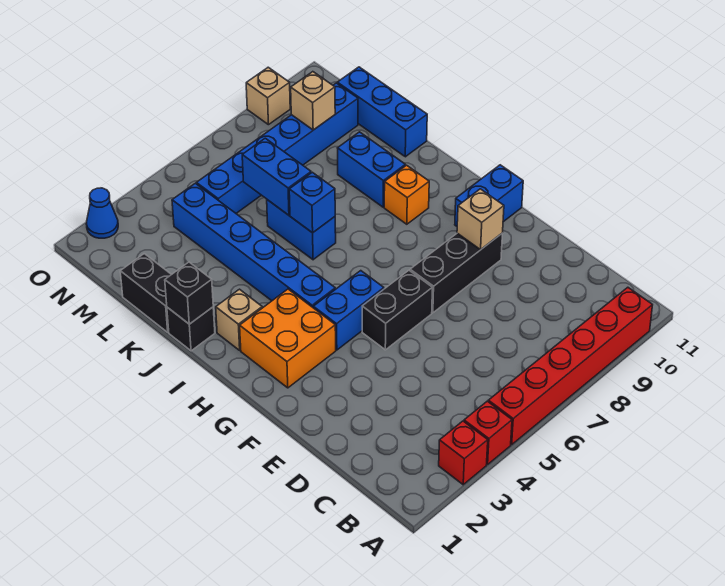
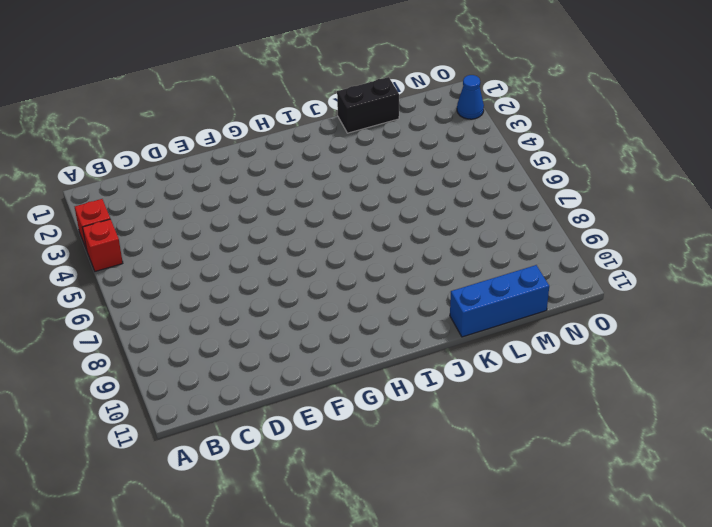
none -> red brick A5:A10 level 1
none -> black brick F5:F6 level 1
none -> black brick F7:F9 level 1

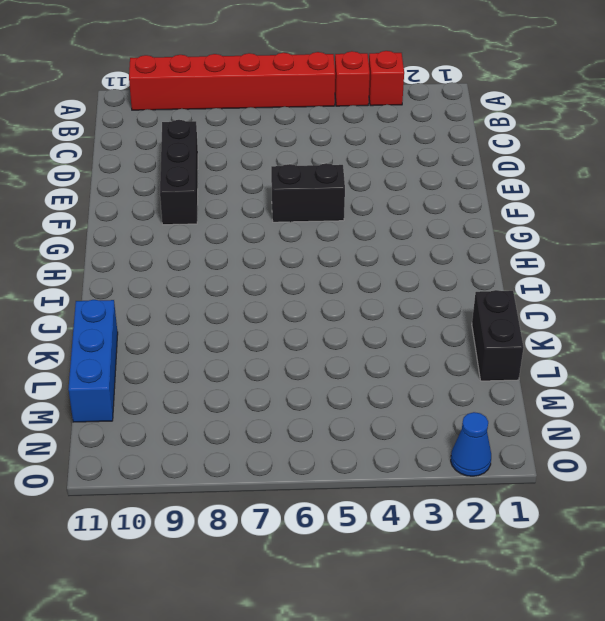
black brick D9:F9 level 1 -> black brick F7:F9 level 1
none -> orange brick G2:H3 level 1
none -> blue brick G4:G5 level 1
none -> blue brick G10:G11 level 1

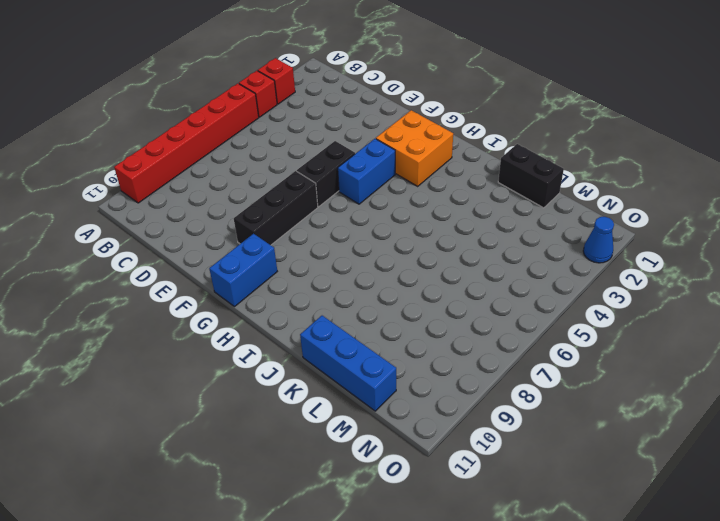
none -> blue brick H4:M4 level 1
none -> tan brick I2 level 1
none -> orange brick I9 level 1

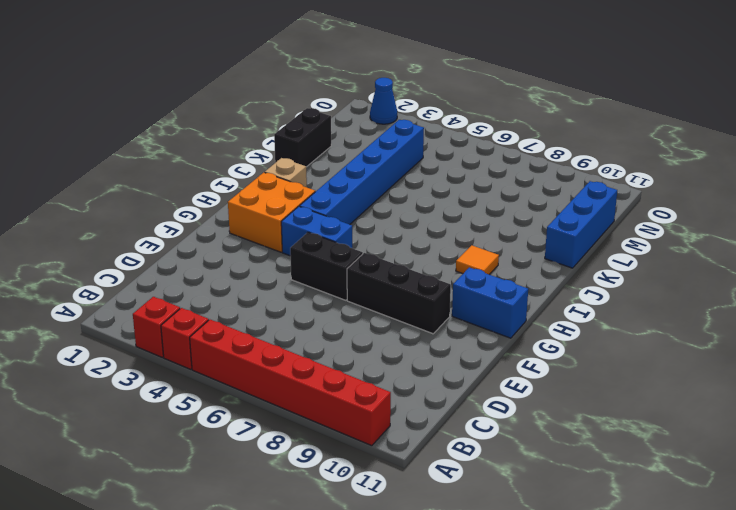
orange tile I9 level 1 -> orange brick I9 level 1
none -> black brick J1 level 1
none -> blue brick J6:K6 level 1
none -> blue brick J9:K9 level 1

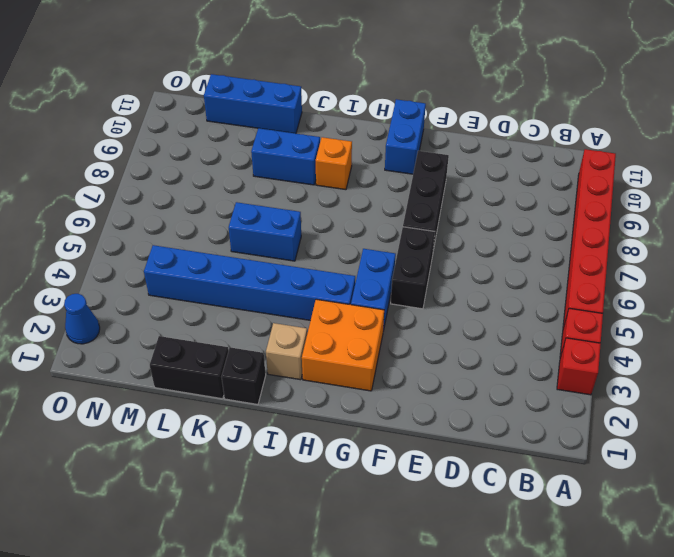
none -> blue brick M5:M10 level 1
none -> tan brick O9 level 1
none -> tan brick F9 level 2

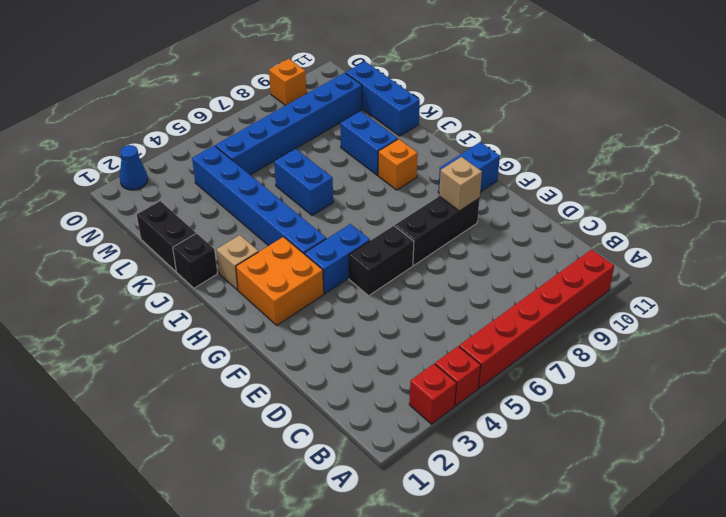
orange brick O9 level 1 -> tan brick O9 level 1
none -> black brick J1 level 2
none -> blue brick J6 level 2
none -> blue brick K6:L6 level 2

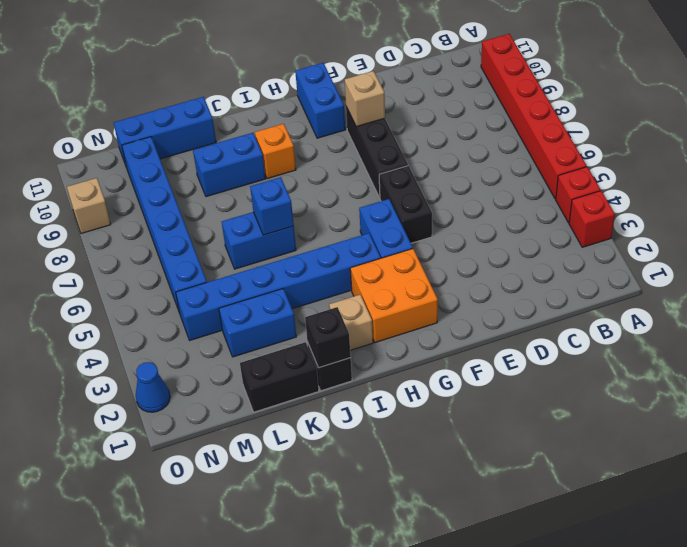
blue brick K3:L3 level 1 -> blue brick K6:L6 level 2
none -> tan brick M9 level 2

